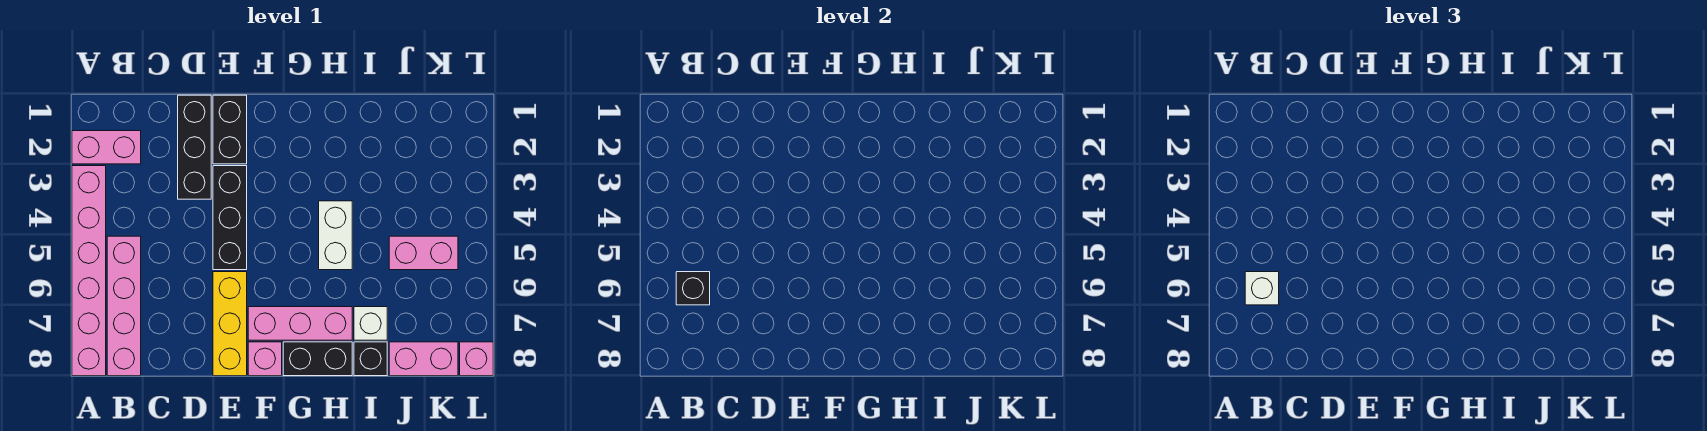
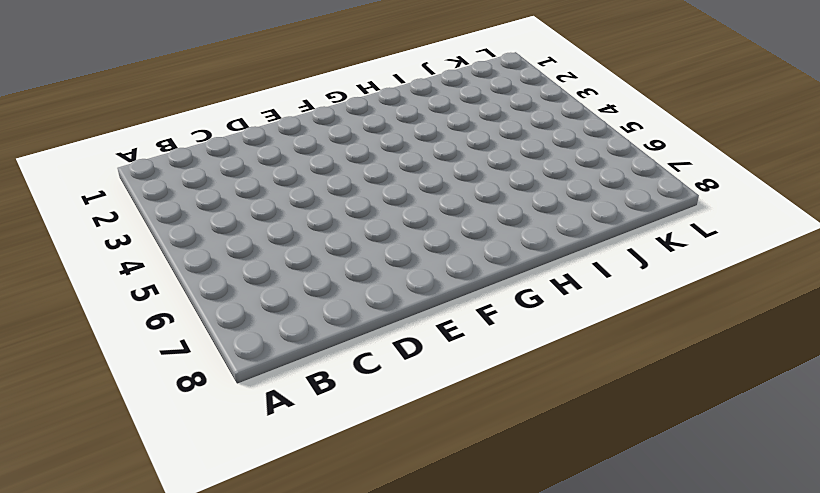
none -> pink brick A2:B2 level 1
none -> pink brick A3:A8 level 1
none -> pink brick B5:B8 level 1

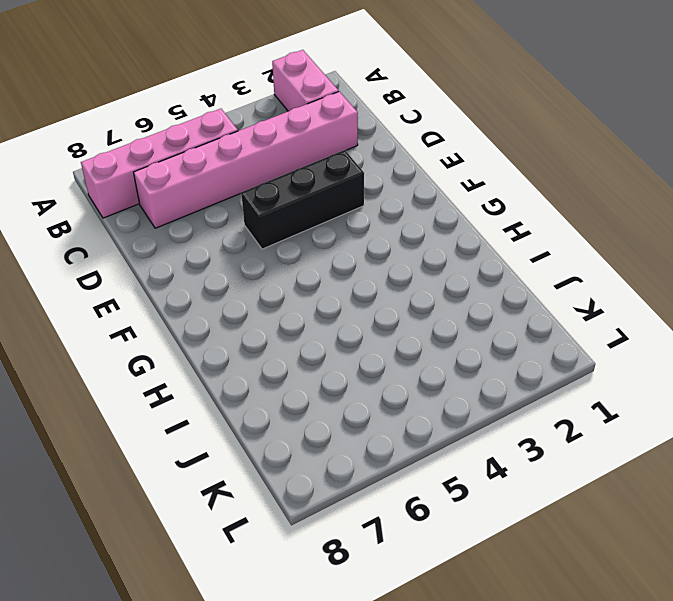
pink brick C2:C7 level 1 -> pink brick A3:A8 level 1
none -> black brick D1:D3 level 1
none -> black brick E1:E2 level 1
none -> yellow brick E6:E8 level 1

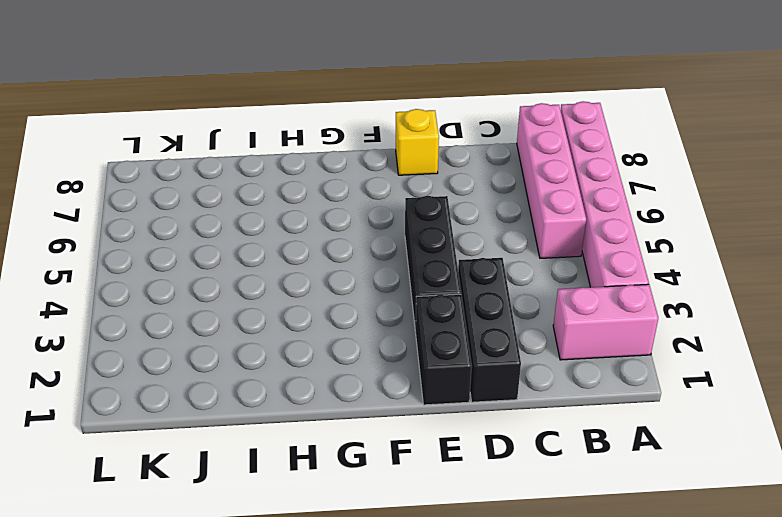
yellow brick E8 level 1 -> yellow brick E6:E8 level 1
none -> pink brick F7:H7 level 1
none -> pink brick F8 level 1
none -> black brick G8:H8 level 1

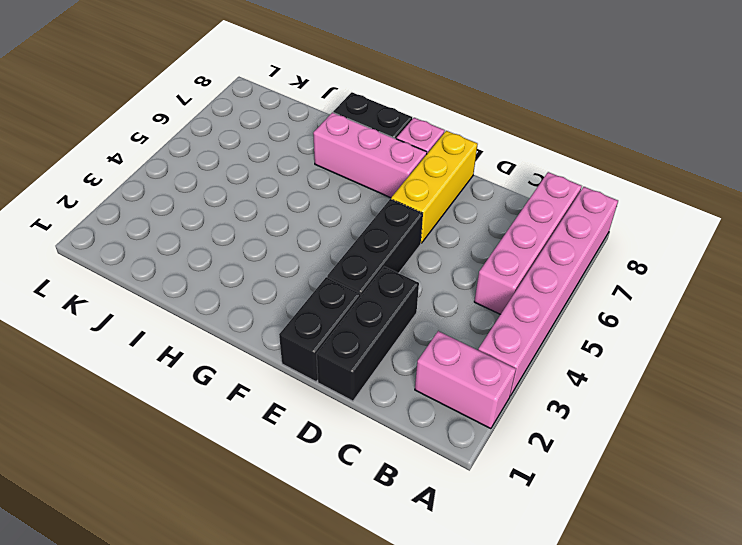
none -> white brick H4:H5 level 1
none -> white brick I7 level 1
none -> black brick I8 level 1

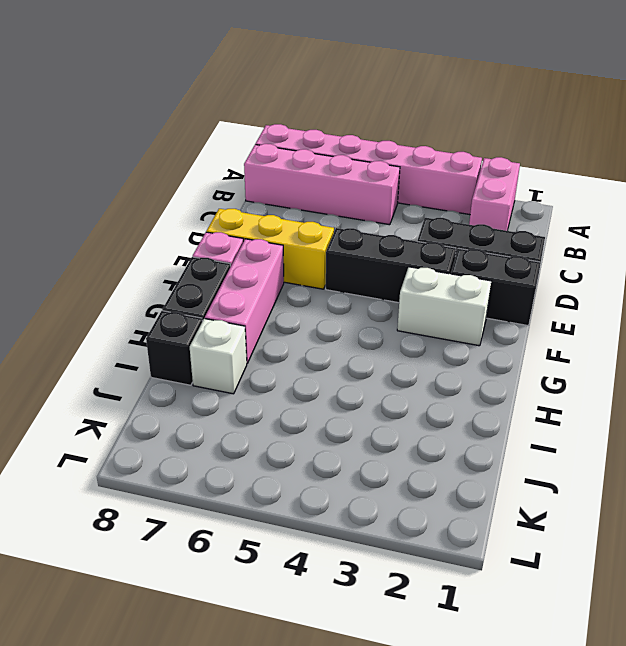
white brick F2:F3 level 1 -> white brick H4:H5 level 1
none -> pink brick J5:K5 level 1
none -> pink brick J8:K8 level 1
none -> pink brick L8 level 1

